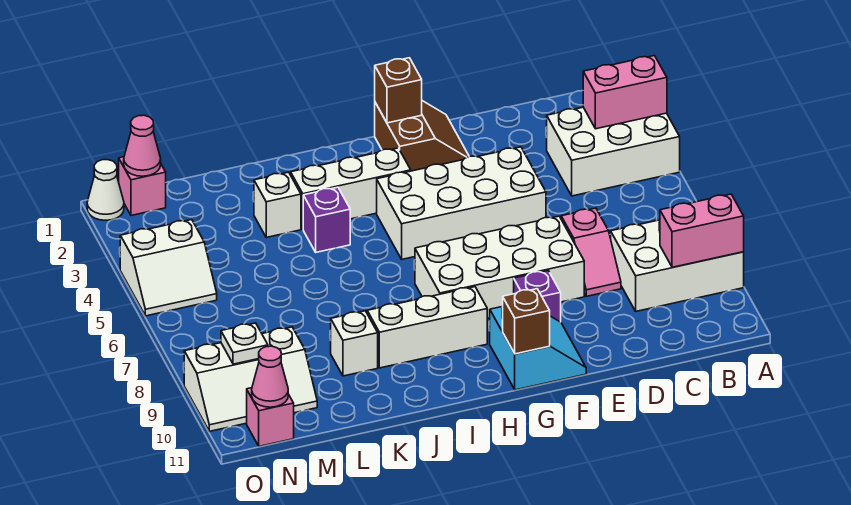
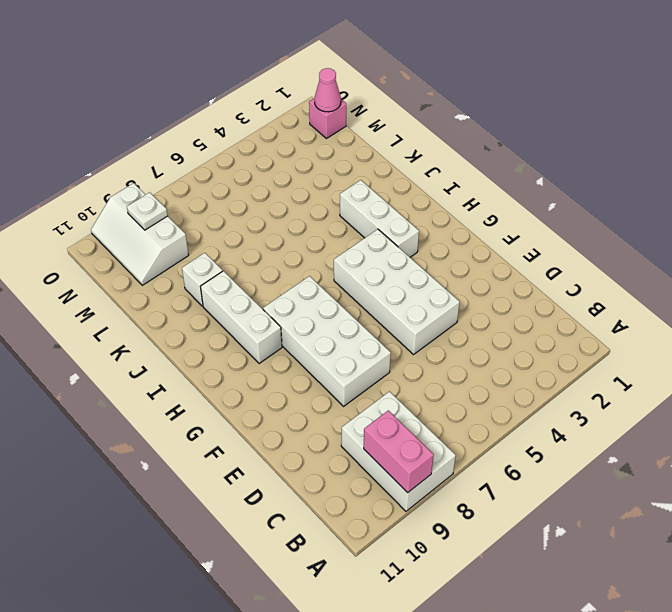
none -> white brick A3:C4 level 1
none -> pink slope D7:D8 level 1 top 7
none -> brown slope F1:G2 level 1 top G

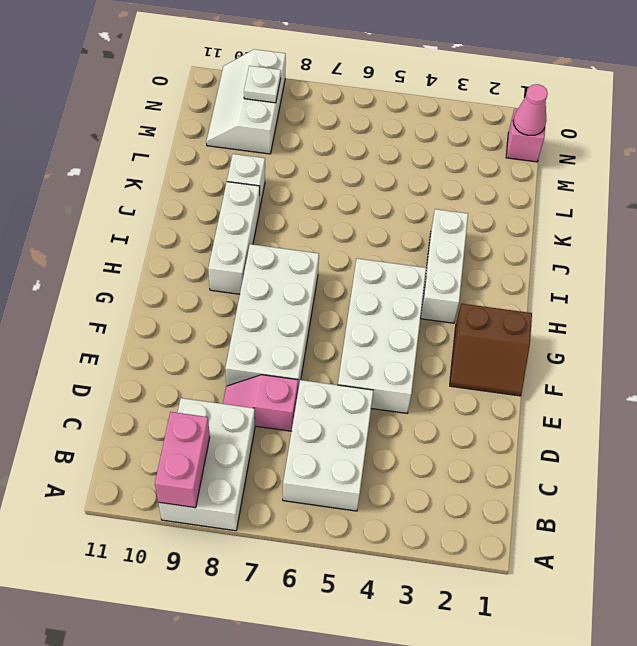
white brick B5:D6 level 1 -> white brick A3:C4 level 1
none -> purple brick F9 level 1
none -> cyan slope F10:G11 level 1 top G
none -> purple brick J4 level 1

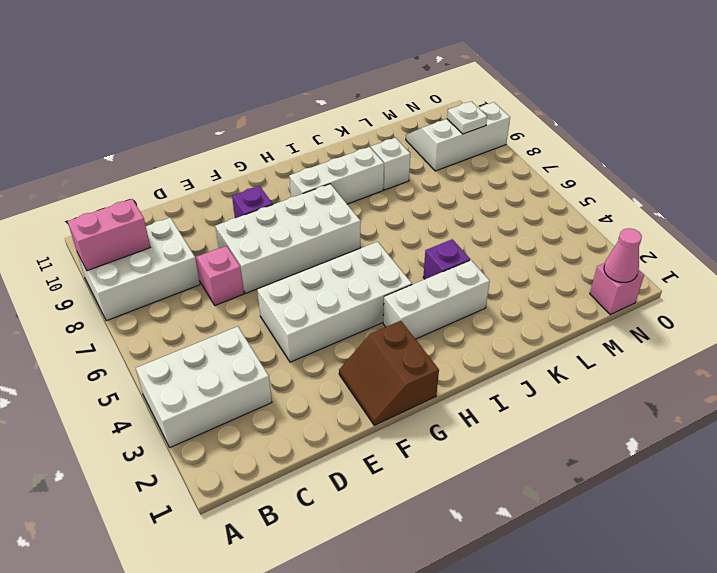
none -> cyan slope F10:G11 level 1 top G
none -> white brick K3 level 1
none -> white slope N4:O5 level 1 top 4

